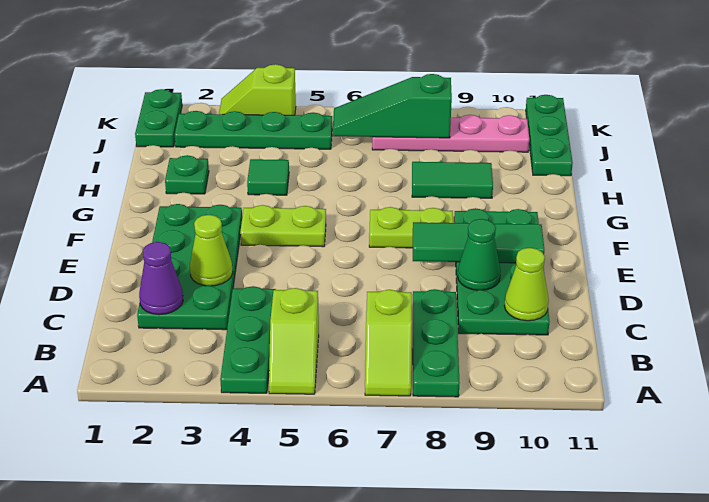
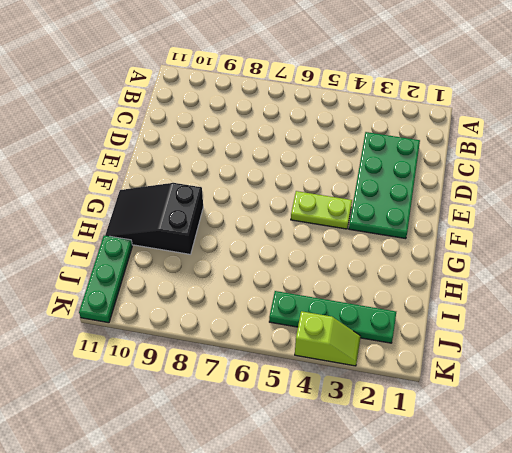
black slope G9:H11 level 1 top 9 -> green tile H8:H9 level 1
none -> green plate A4:C4 level 1
none -> lime slope A5:B5 level 1 top B
none -> lime slope A7:B7 level 1 top B

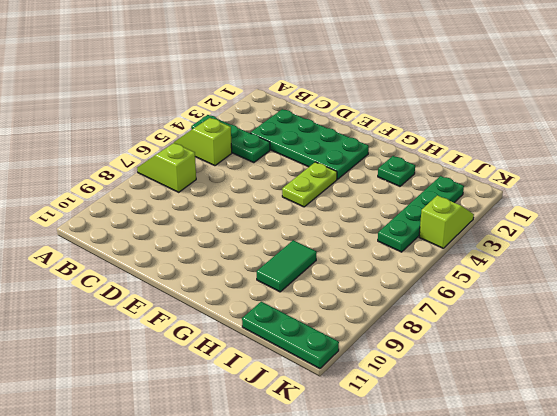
none -> green plate A8:C8 level 1
none -> green plate C9:F10 level 1
none -> lime plate F7:F8 level 1

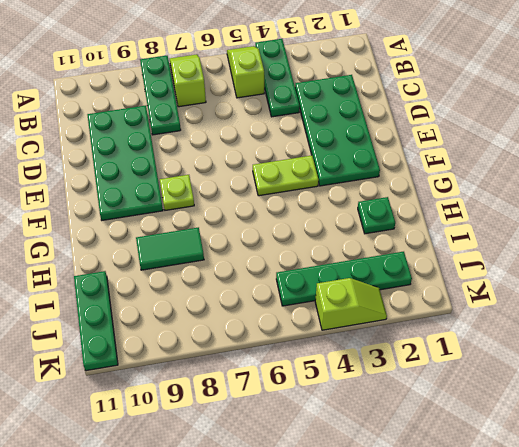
lime plate F8 level 1 -> lime plate F7:F8 level 1
none -> green tile H4 level 1
none -> green plate J1:K1 level 1
none -> pink plate J7:J10 level 1

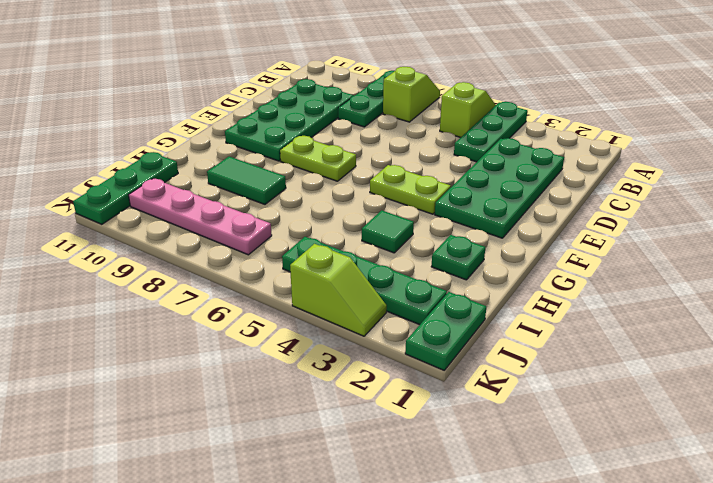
none -> purple cone C2 level 2
none -> lime cone C10 level 2
none -> lime cone D3 level 2

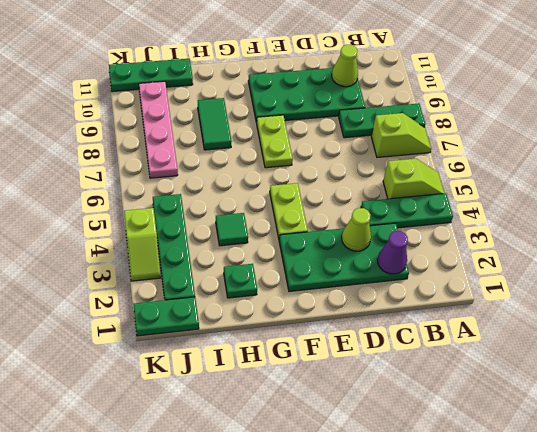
none -> green cone D9 level 2
none -> green tile E8:E10 level 2
none -> green slope J6:J8 level 2 top 8

